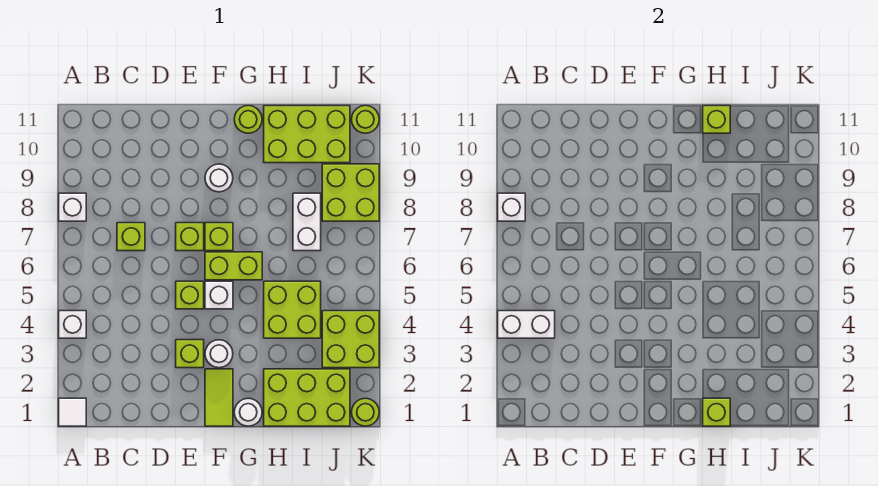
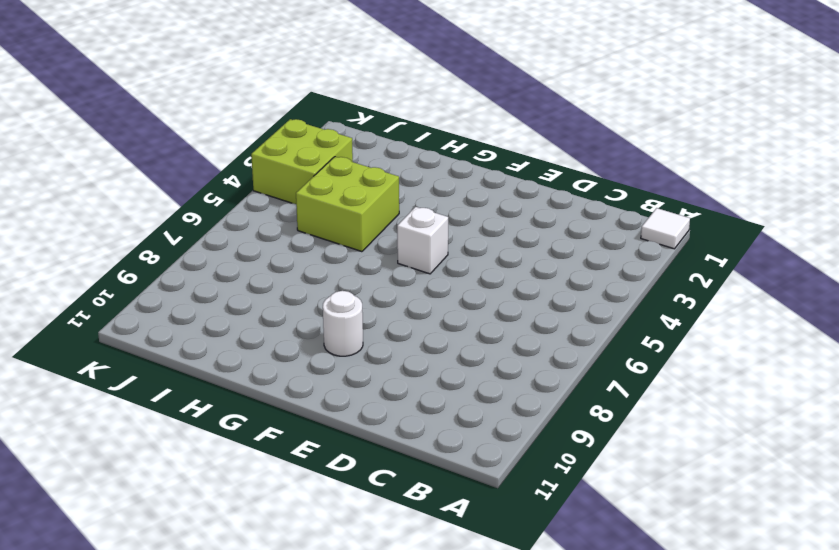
none -> white brick A4 level 1
none -> white brick A8 level 1
none -> lime brick C7 level 1

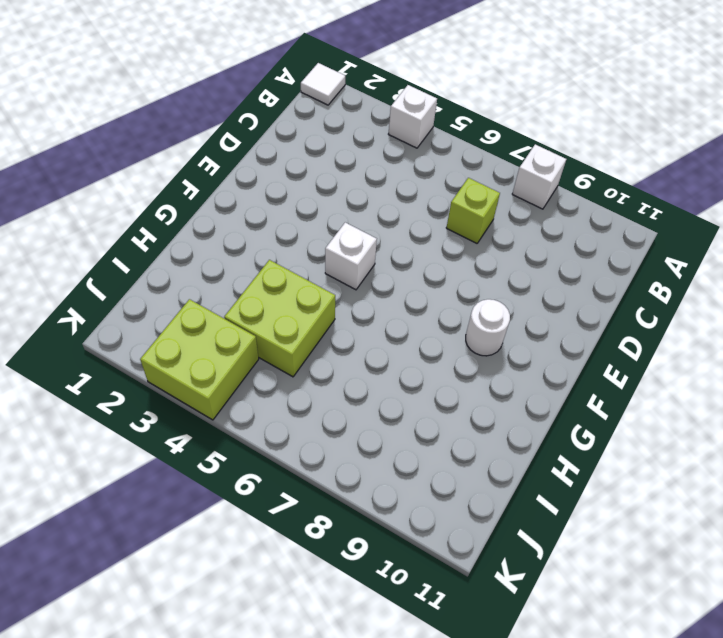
none -> lime brick E3 level 1
none -> lime brick E5 level 1
none -> lime brick E7 level 1

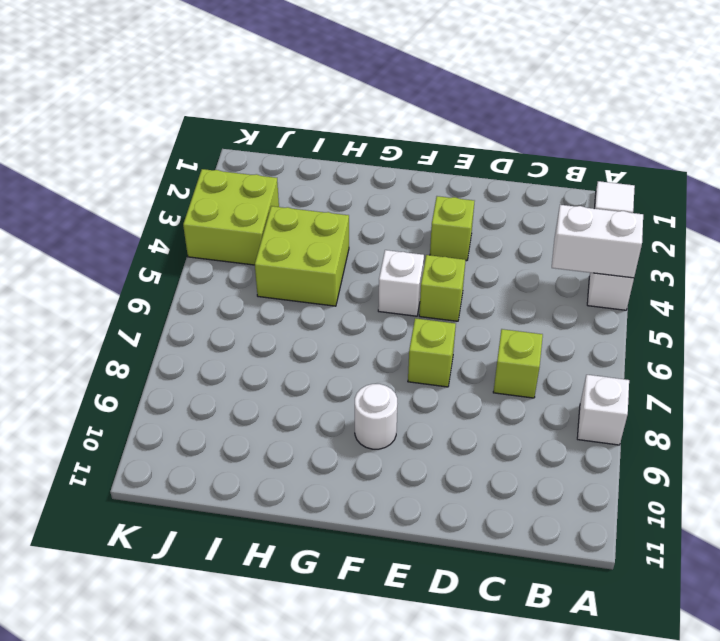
none -> lime tile F1:F2 level 1
none -> white round brick F3 level 1
none -> lime brick F6:G6 level 1

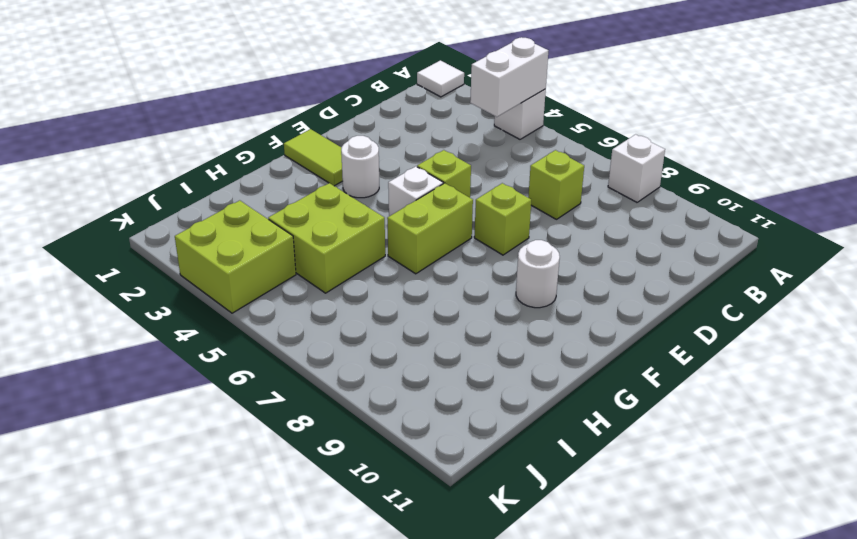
none -> lime brick E3 level 1
none -> lime brick F7 level 1
none -> white round brick G1 level 1

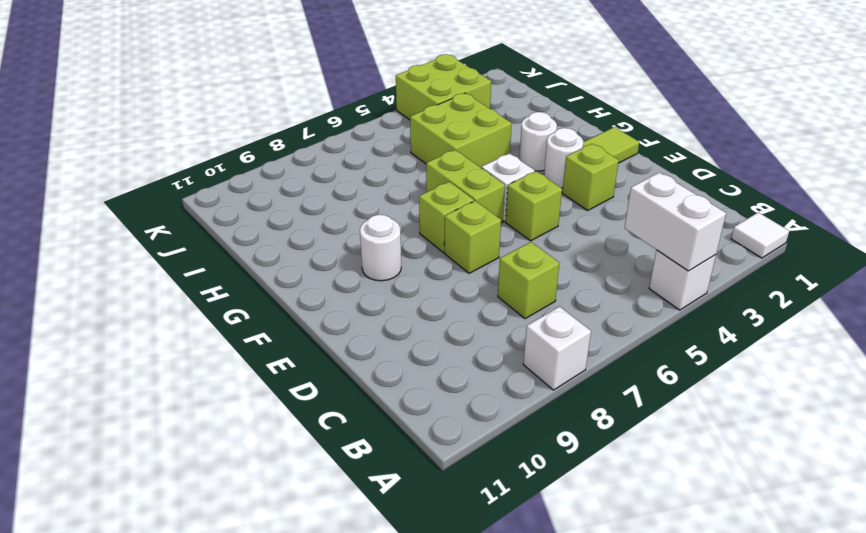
white round brick G3 level 1 -> white round brick G1 level 1
none -> lime round brick G11 level 1
none -> lime brick H1:J2 level 1
none -> lime brick H10:J11 level 1

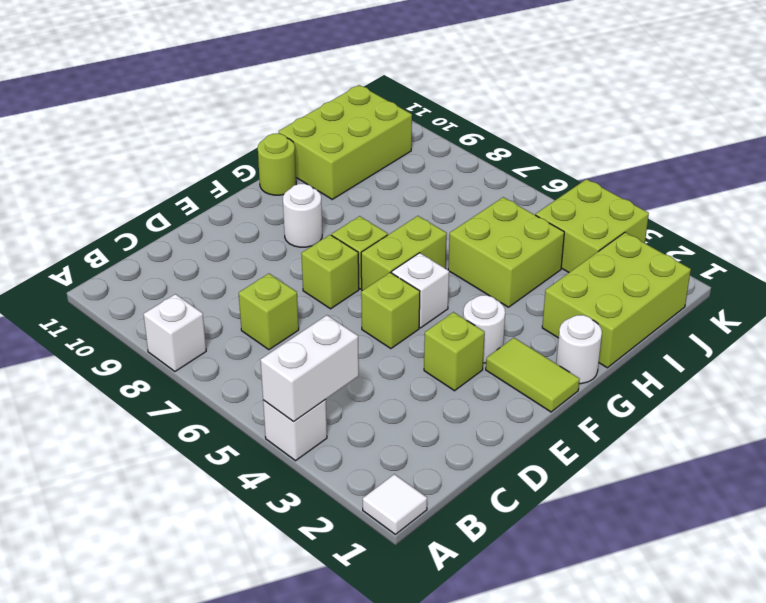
none -> white brick I7:I8 level 1
none -> lime brick J8:K9 level 1
none -> lime round brick K1 level 1

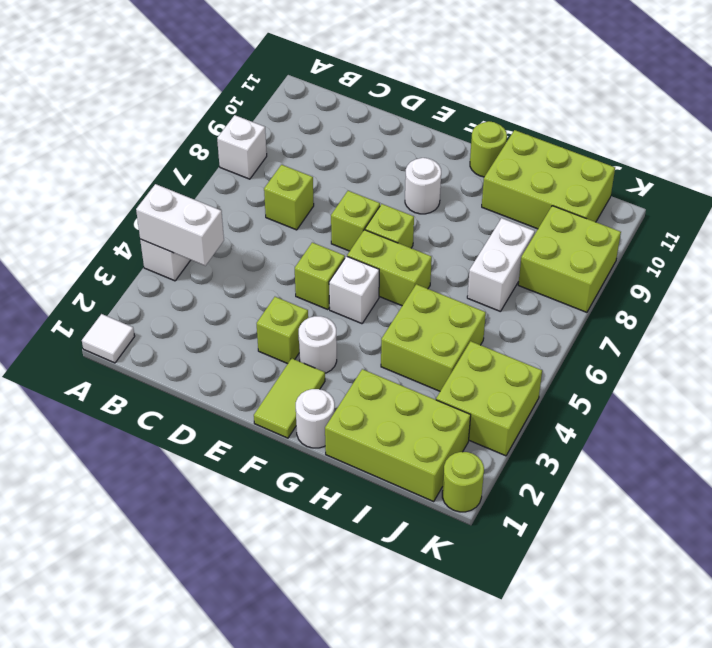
none -> lime round brick K11 level 1
none -> white brick A8 level 2
none -> lime brick H1 level 2

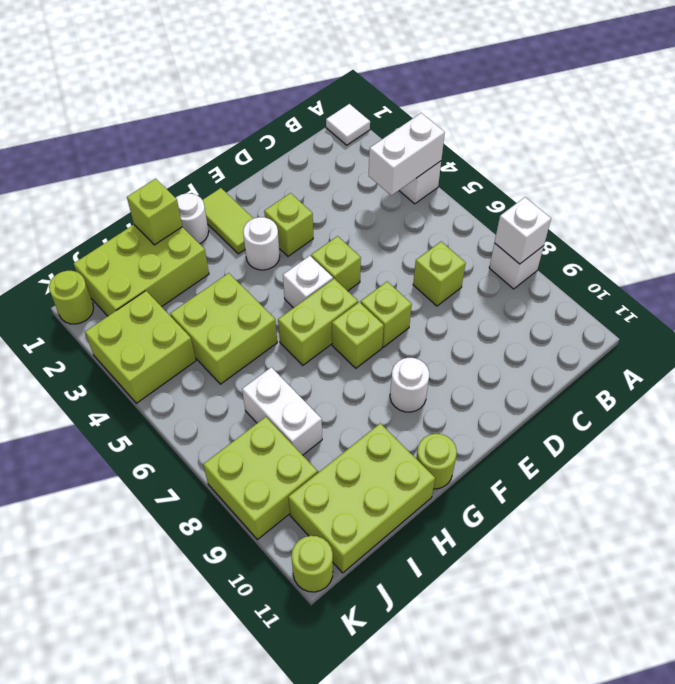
none -> lime brick H11 level 2

